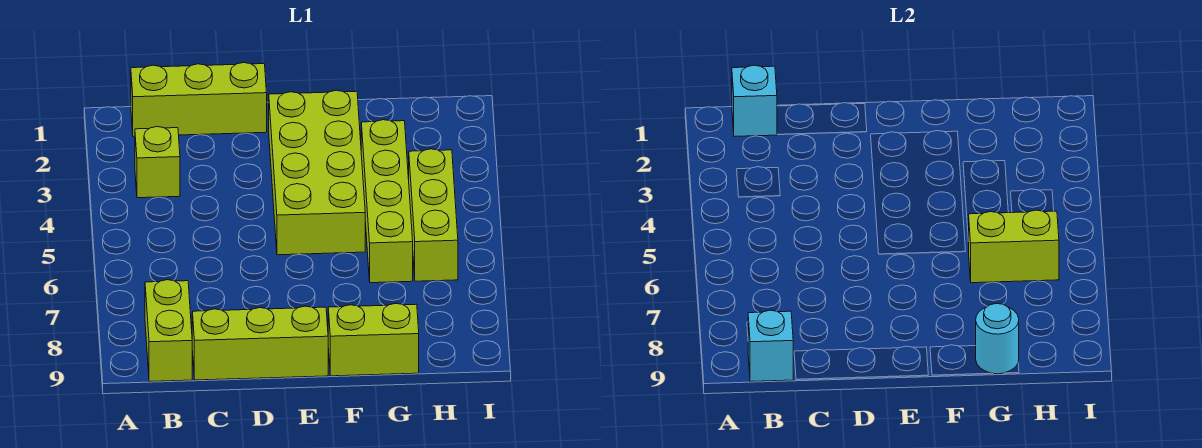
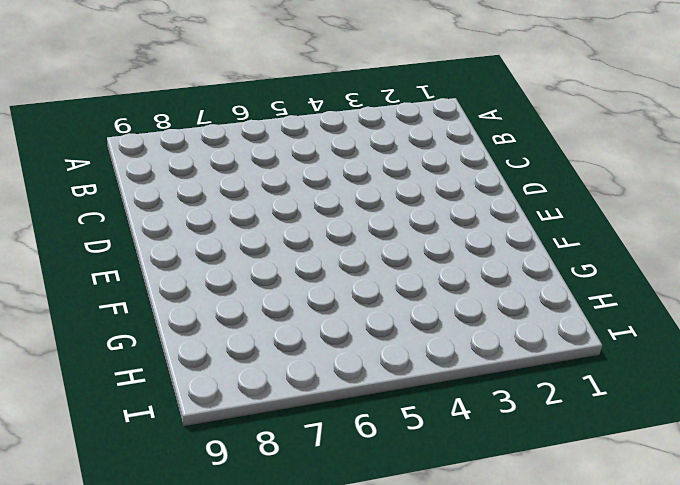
none -> lime brick B1:D1 level 1
none -> lime brick B3 level 1
none -> lime brick B8:B9 level 1

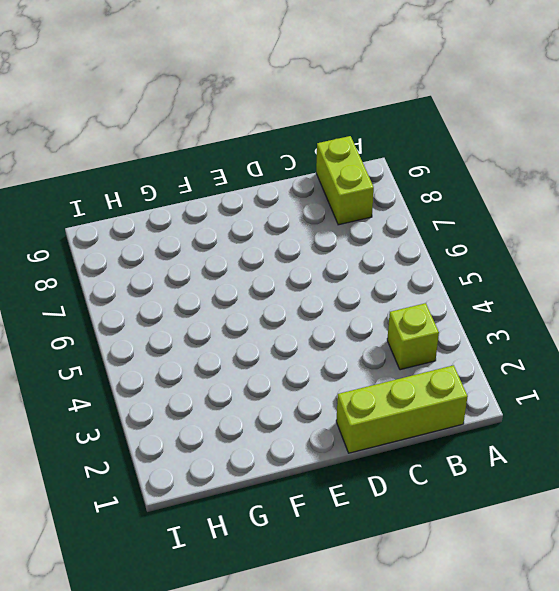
none -> lime brick C9:E9 level 1
none -> lime brick E2:F5 level 1
none -> lime brick F9:G9 level 1

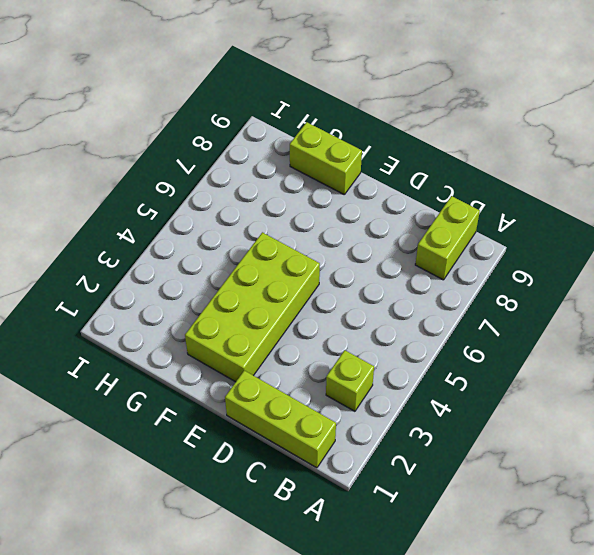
none -> lime brick C9:E9 level 1
none -> lime brick G3:G6 level 1
none -> lime brick H4:H6 level 1

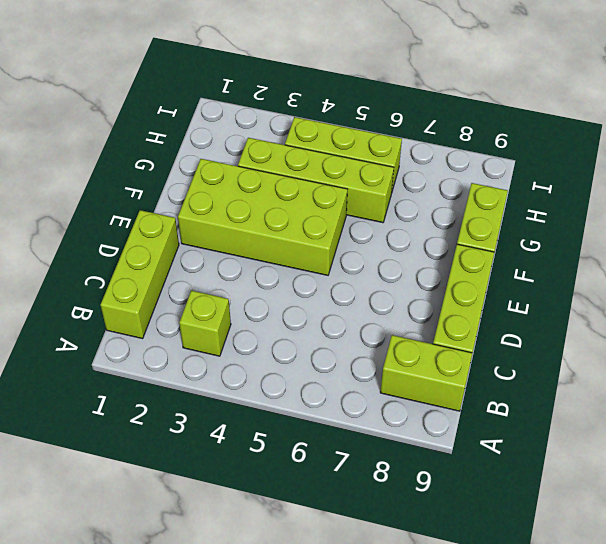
none -> cyan brick B1 level 2
none -> cyan brick B9 level 2
none -> lime brick G6:H6 level 2

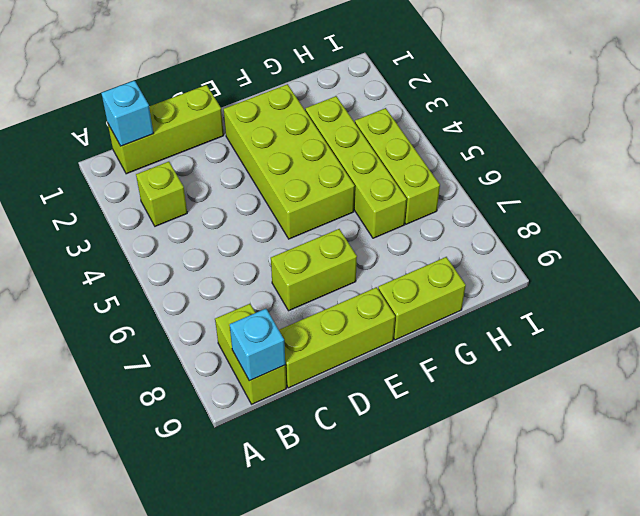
lime brick D7:E7 level 1 -> lime brick G6:H6 level 2
none -> cyan round brick G9 level 2

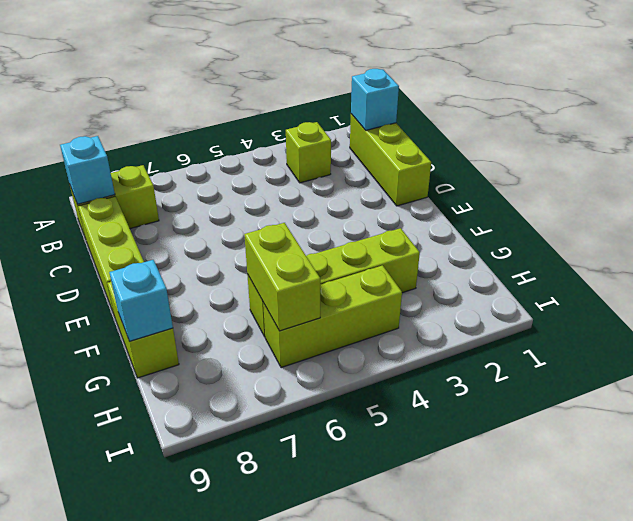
cyan brick G9 level 2 -> cyan round brick G9 level 2
none -> lime brick E2:F5 level 1

